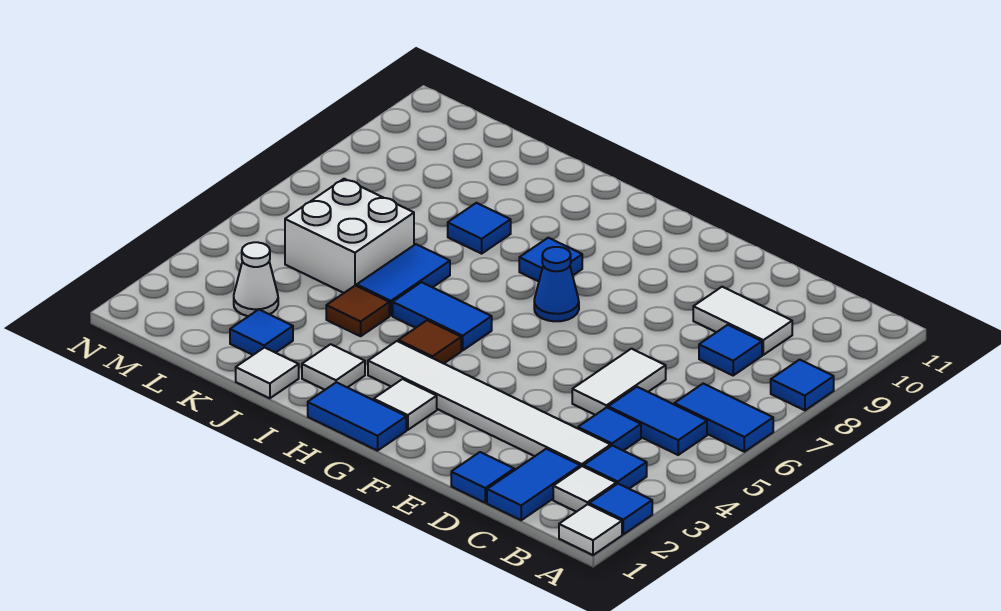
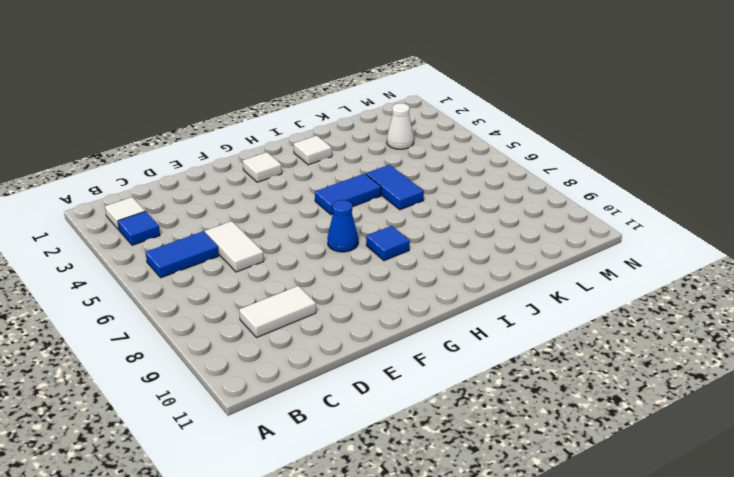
none -> white tile A1 level 1
none -> blue tile A2 level 1
none -> blue tile A6:B6 level 1

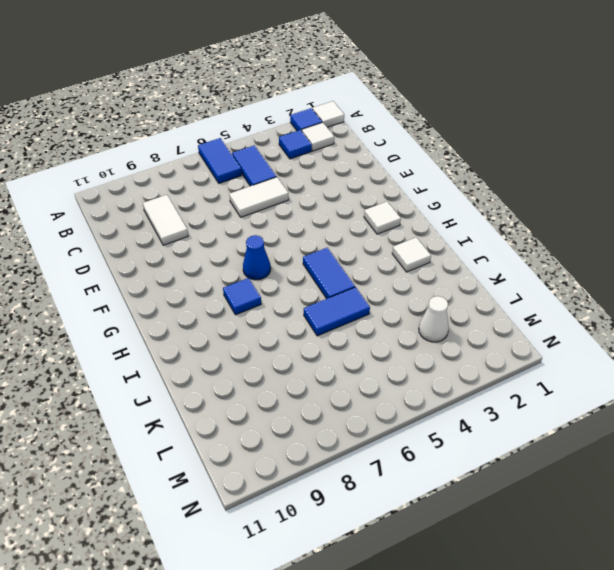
none -> blue tile A8 level 1
none -> blue tile C1:C2 level 1
none -> white tile C3:H3 level 1

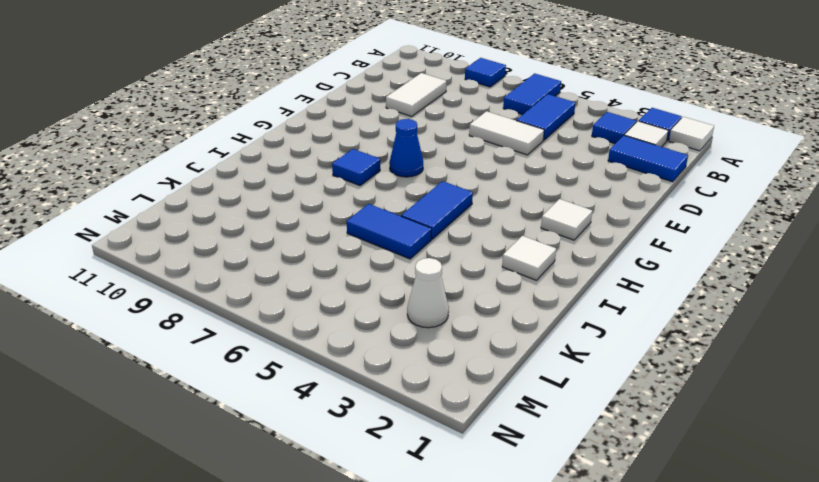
none -> white tile C3:H3 level 1
none -> blue tile C4 level 1
none -> blue tile C8 level 1

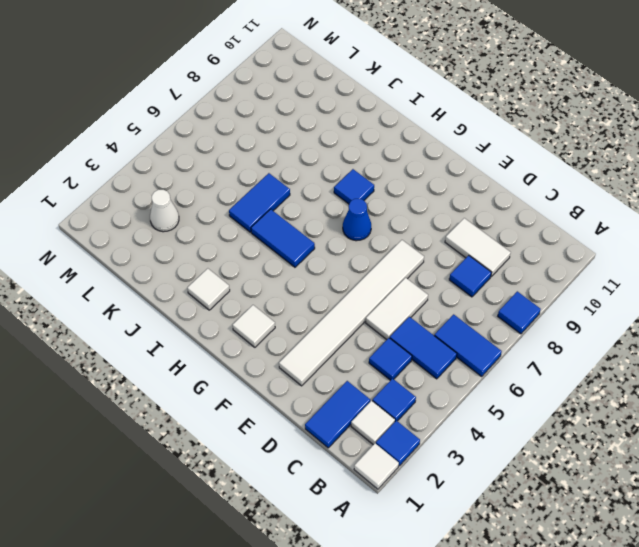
white tile E2:E7 level 1 -> white tile C3:H3 level 1
none -> blue tile D1 level 1
none -> blue tile G1:H1 level 1
none -> brown tile H4 level 1

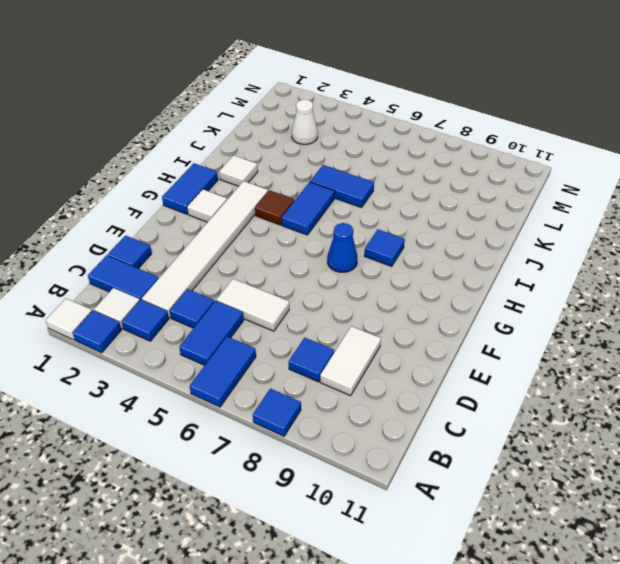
none -> white tile J1 level 1
none -> brown tile J4 level 1
none -> blue tile J8 level 1

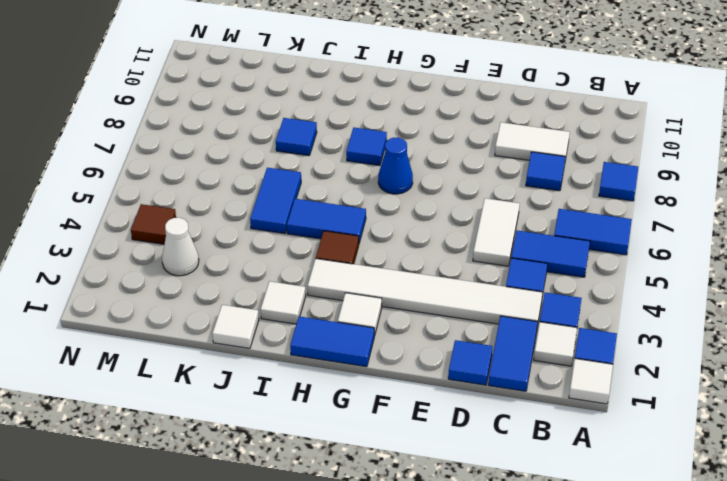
brown tile M4 level 1 -> brown tile J4 level 1
none -> blue tile K2 level 1
none -> white brick K5:L6 level 1

